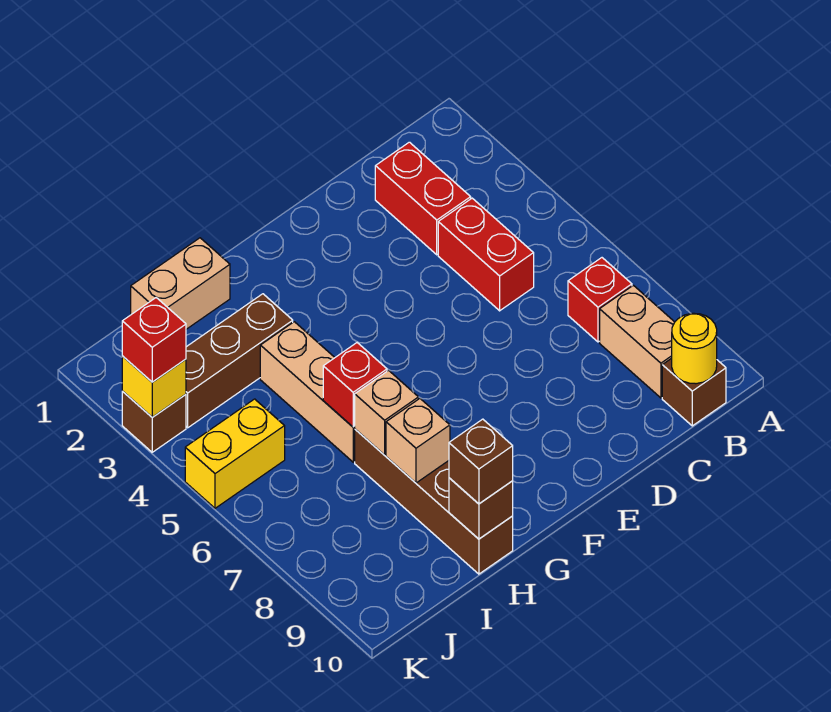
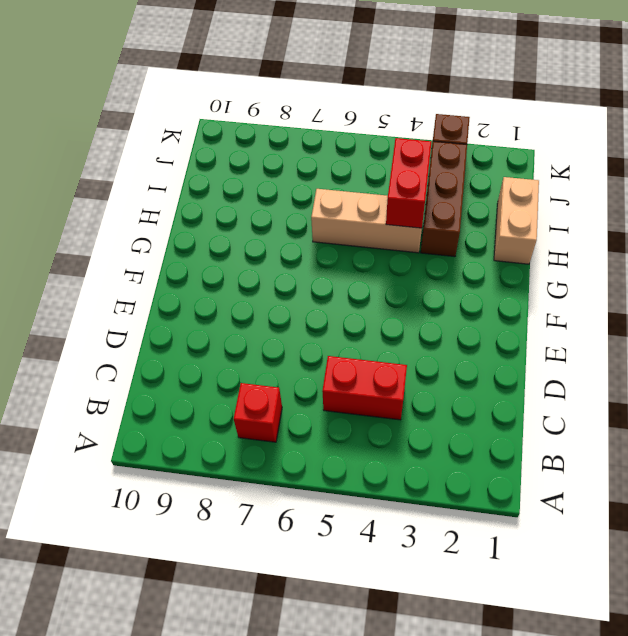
red brick H4:I4 level 2 -> red brick C2:C3 level 1
none -> tan brick B8:B9 level 1
none -> brown brick B10 level 1
none -> brown brick H7:H10 level 1

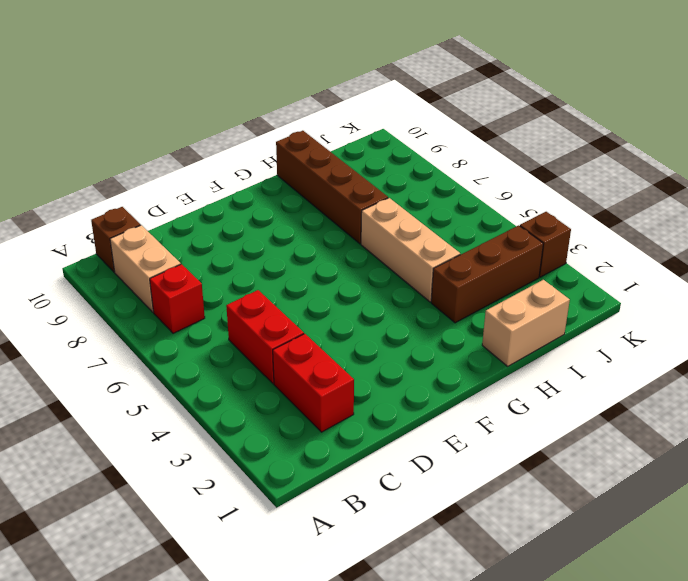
none -> yellow brick J5:K5 level 1
none -> yellow round brick B10 level 2
none -> red brick H6 level 2

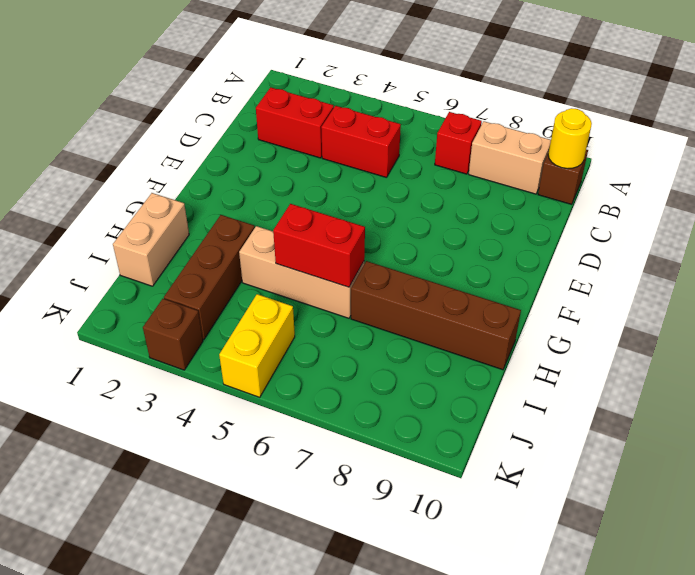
red brick H5:H6 level 2 -> red brick H6 level 2
none -> tan brick H7 level 2
none -> tan brick H8 level 2
none -> brown brick H10 level 2

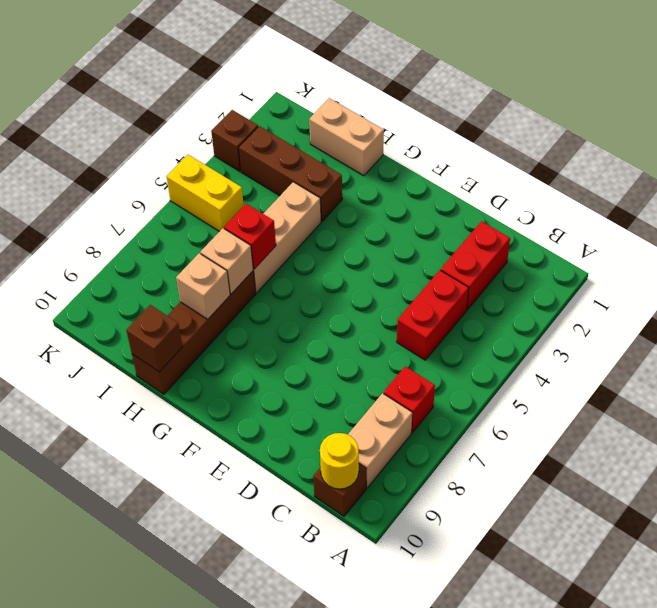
none -> yellow brick K3 level 2
none -> brown brick H10 level 3
none -> red brick K3 level 3

